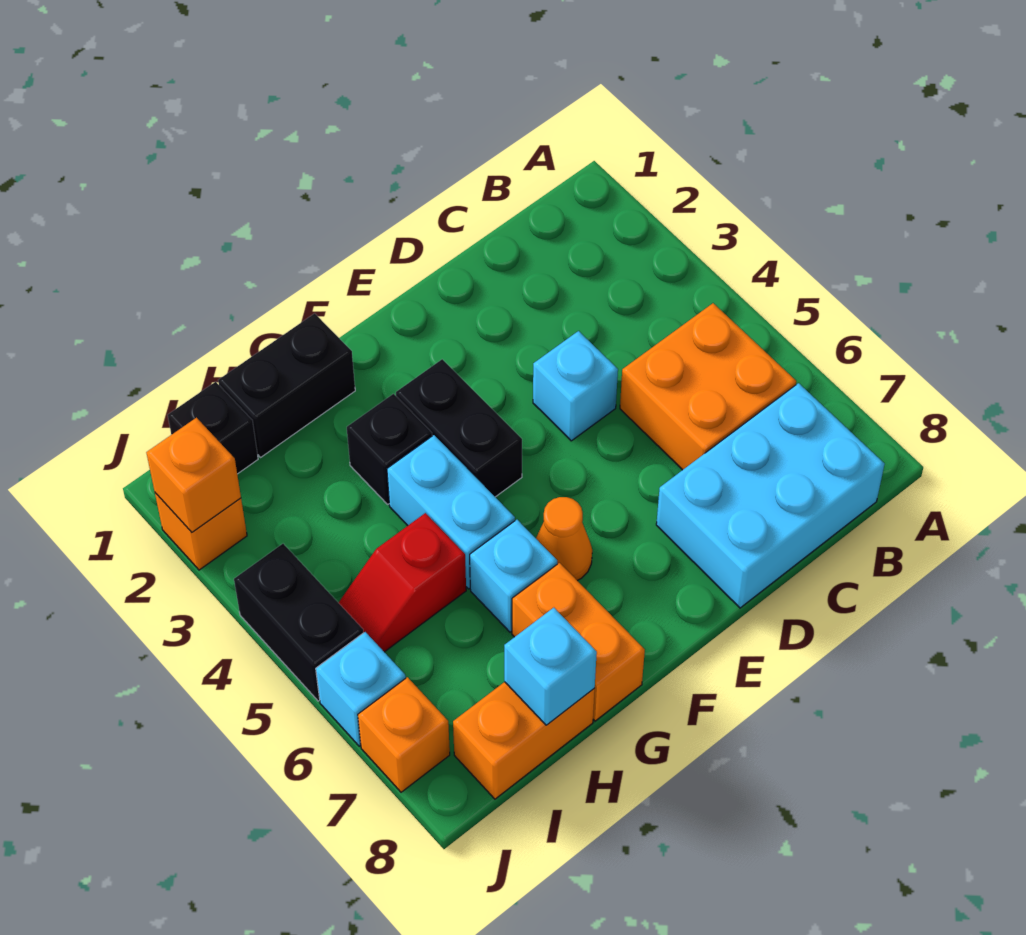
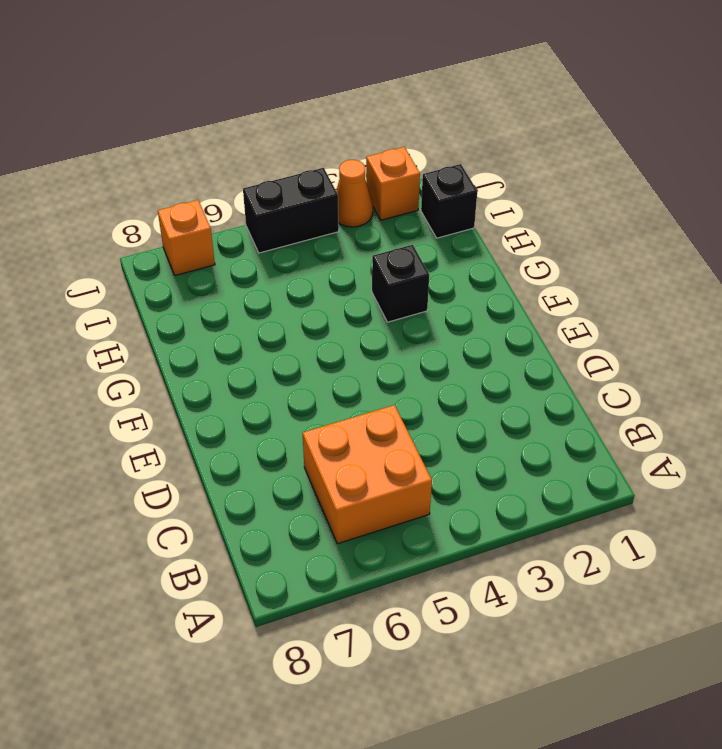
orange cone J3 level 1 -> orange cone F6 level 1
none -> cyan brick B7:D8 level 1
none -> cyan brick D4 level 1
none -> black brick F3:F4 level 1

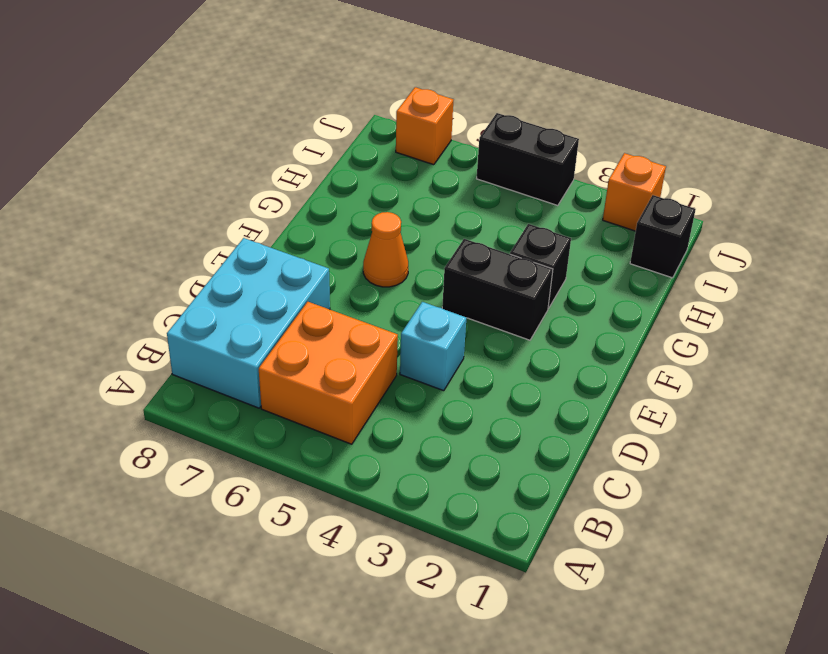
none -> black brick G1:H1 level 1
none -> cyan brick G4:G5 level 1
none -> cyan brick G6 level 1

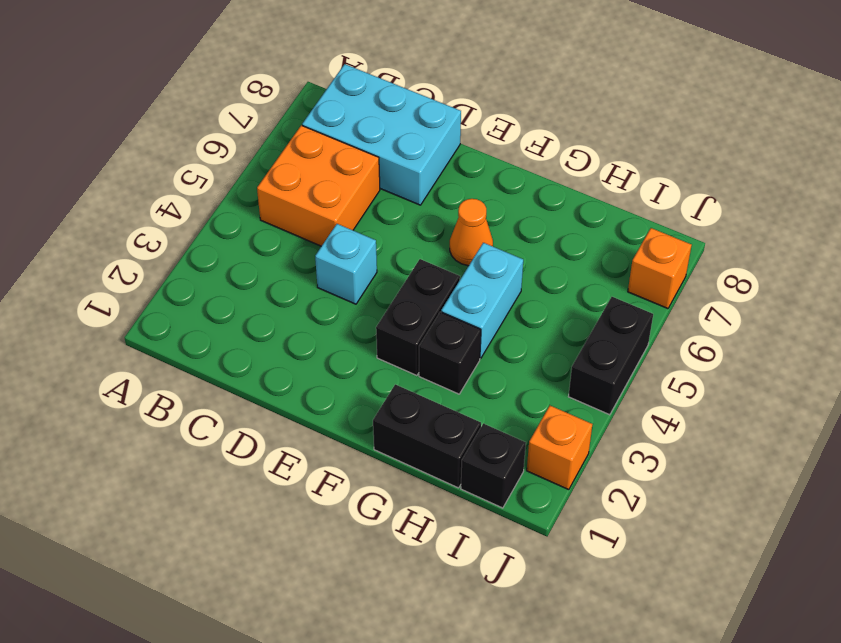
none -> cyan brick G6 level 1
none -> orange brick G7:G8 level 1
none -> red slope H5:I5 level 1 top H

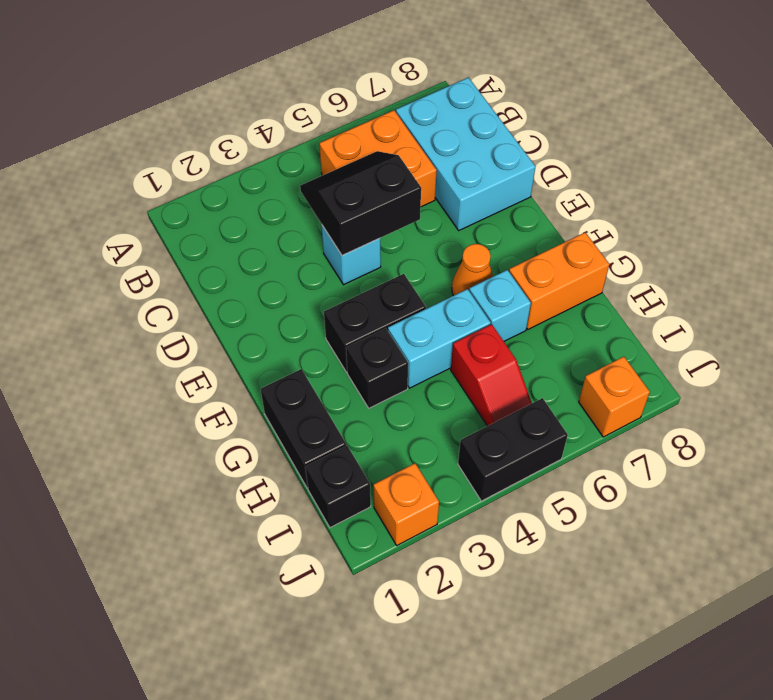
black slope C4:D5 level 2 top D -> none
none -> orange brick H8:I8 level 1
none -> cyan brick J6 level 1
none -> cyan brick H8 level 2

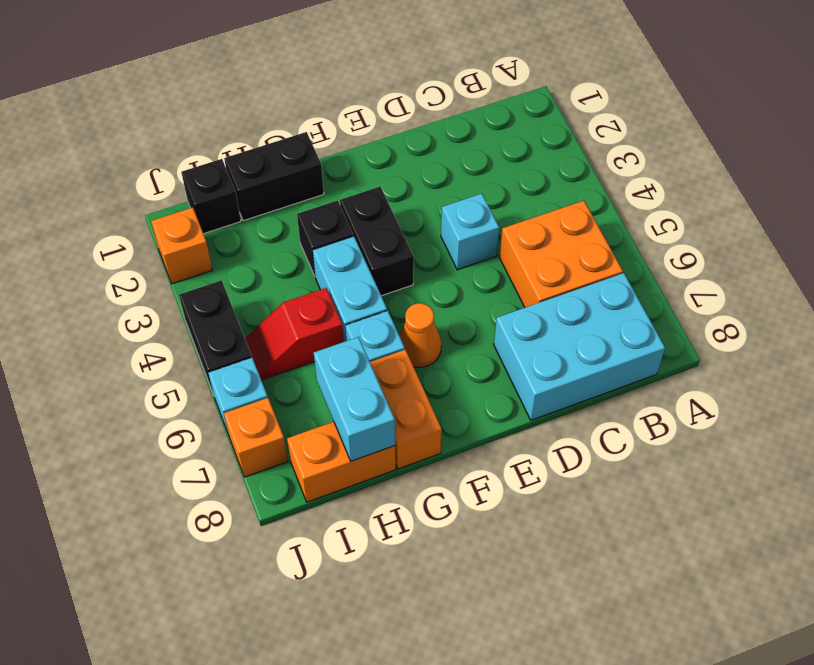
cyan brick H7:H8 level 2 -> cyan brick H8 level 2
none -> orange brick J2 level 2

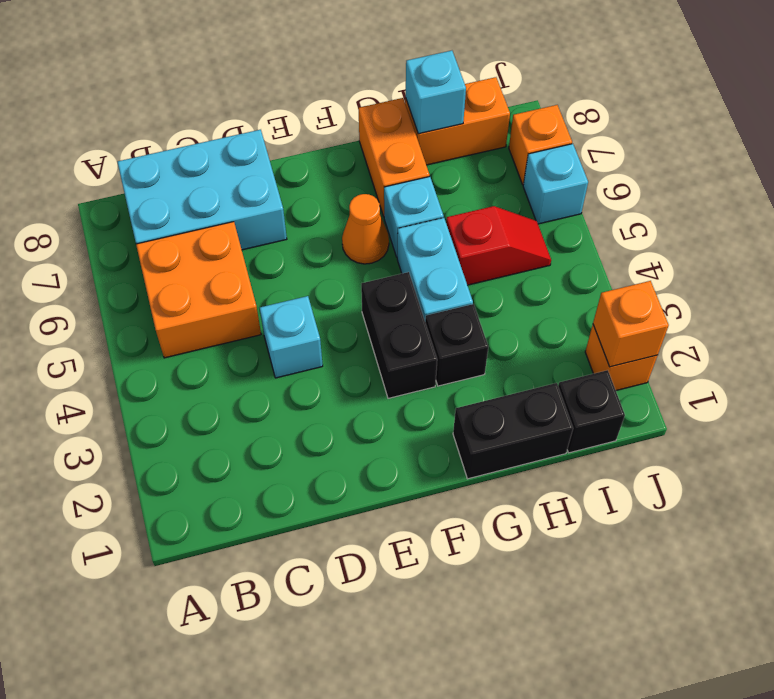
none -> black brick J4:J5 level 1

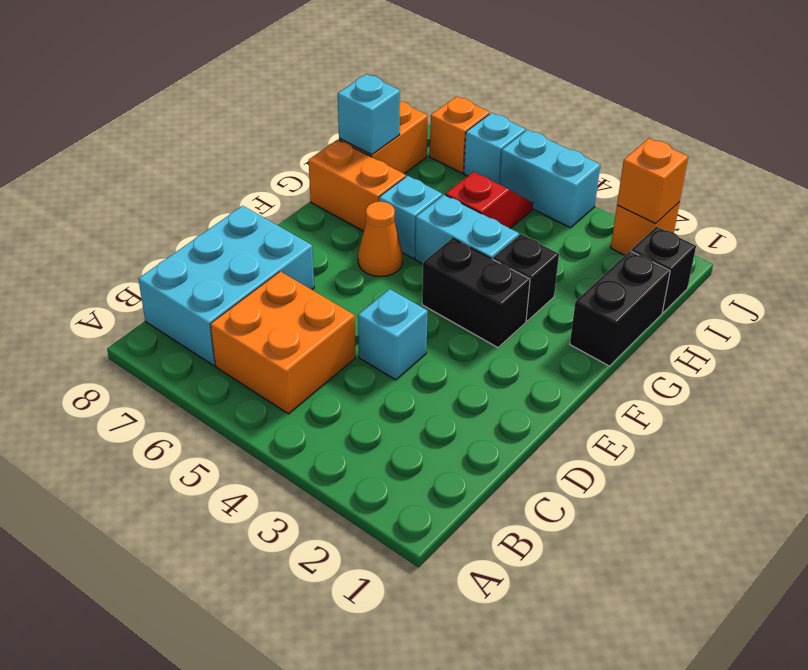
cyan brick J4:J5 level 1 -> black brick J4:J5 level 1

